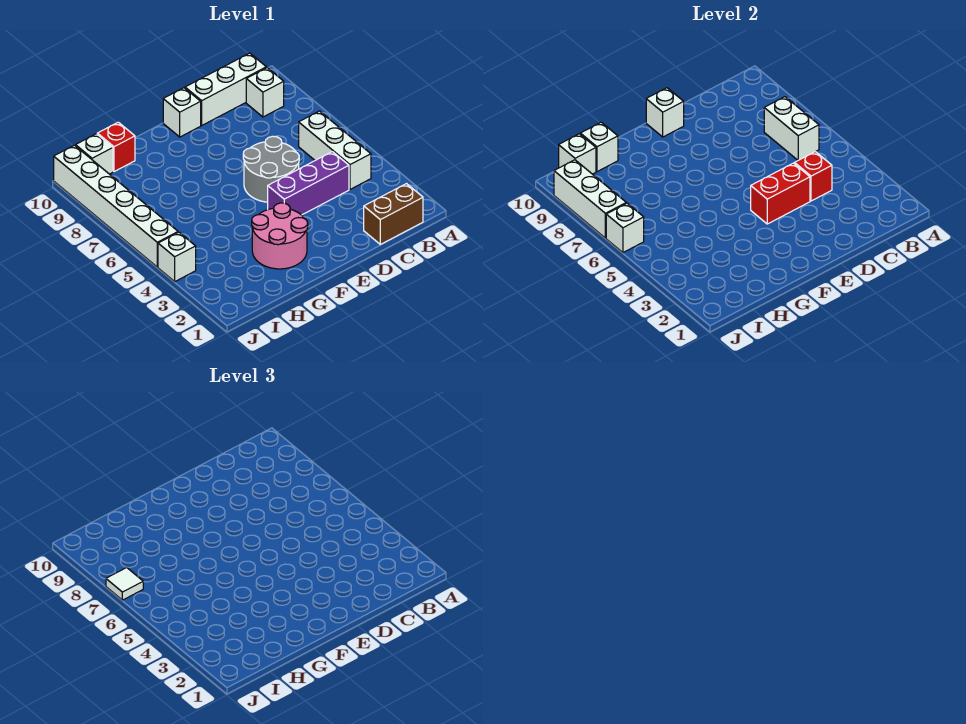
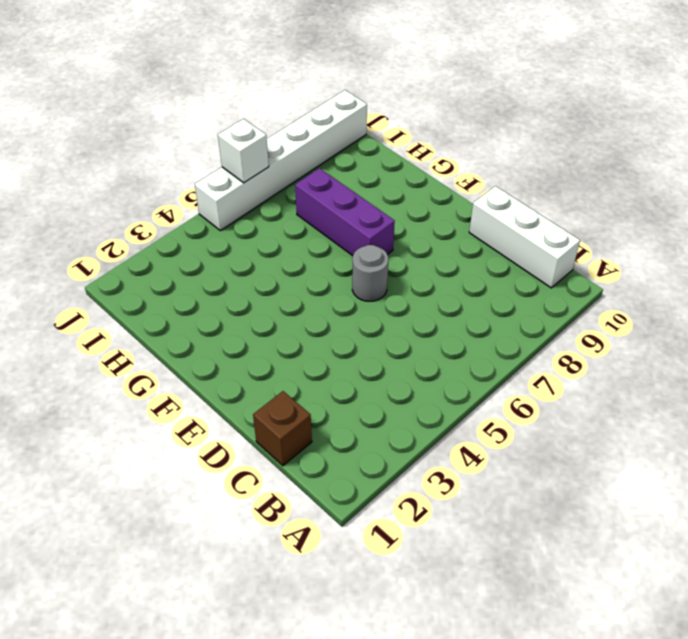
brown brick C1 level 1 -> brown brick B1:C1 level 1
grey round brick E6 level 1 -> grey round brick D5:E6 level 1
purple brick F7:H7 level 1 -> purple brick C4:E4 level 1
none -> white brick B4:B6 level 1
none -> white brick B9 level 1
none -> white brick E10 level 1

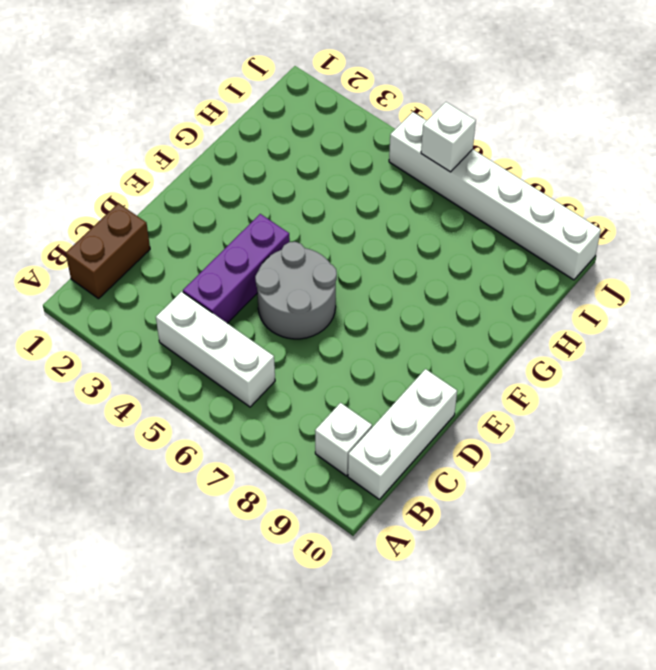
none -> white brick E10 level 1
none -> pink round brick F2:G3 level 1
none -> red brick H10 level 1

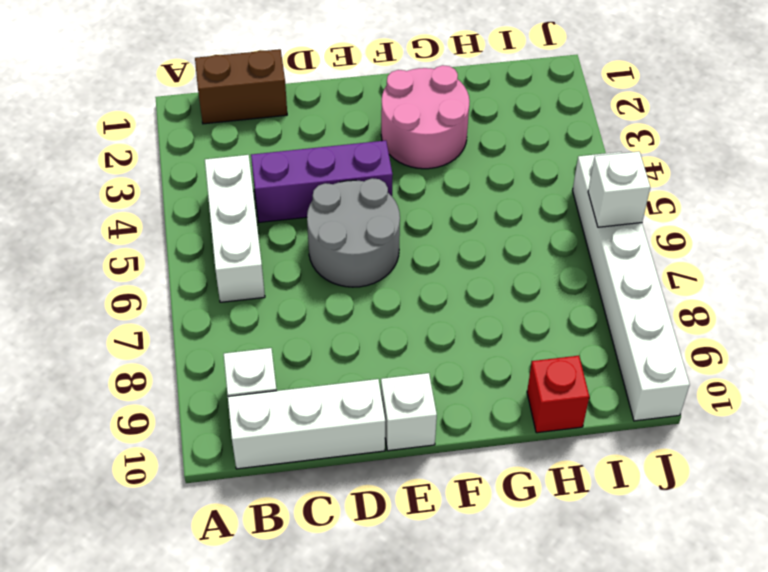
none -> white brick I10 level 1
none -> white brick J4 level 1
none -> white brick B6:B7 level 2

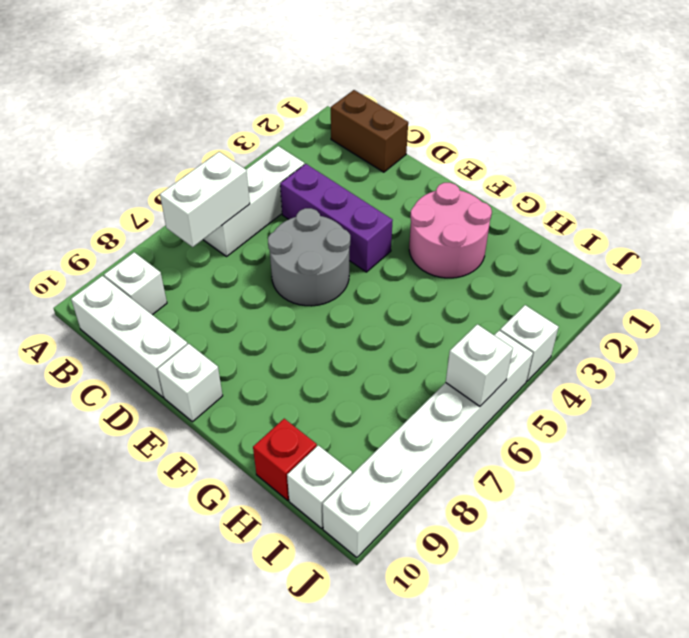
none -> red brick C4 level 2
none -> red brick D4:E4 level 2
none -> white brick E10 level 2

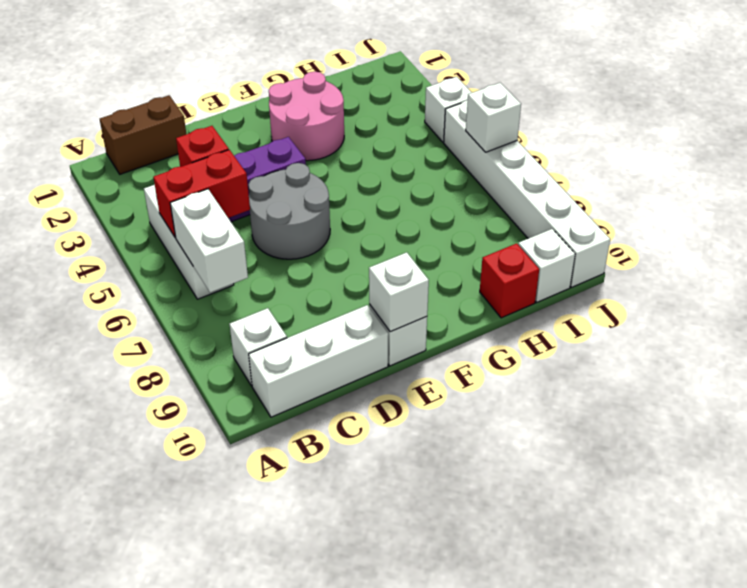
red brick B5:C5 level 2 -> red brick D4:E4 level 2
none -> white brick H10 level 2
none -> white brick I10 level 2
none -> white brick J7:J9 level 2

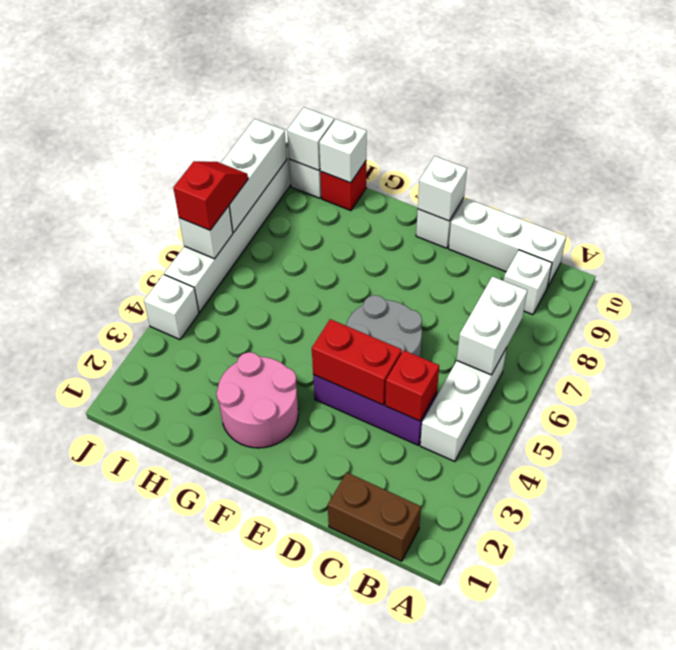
red slope J6:J7 level 3 top 6 -> white tile J7 level 3

